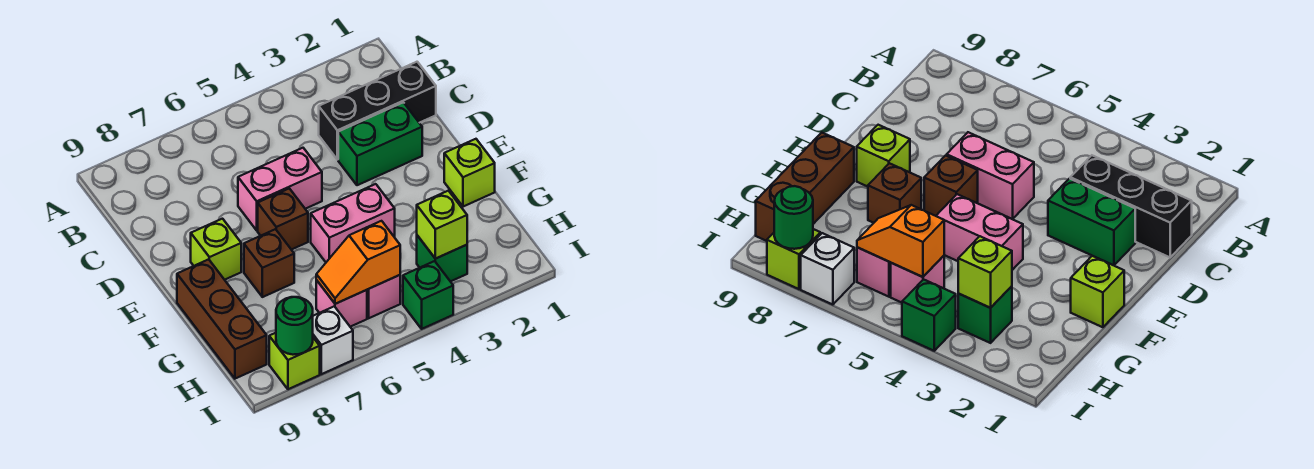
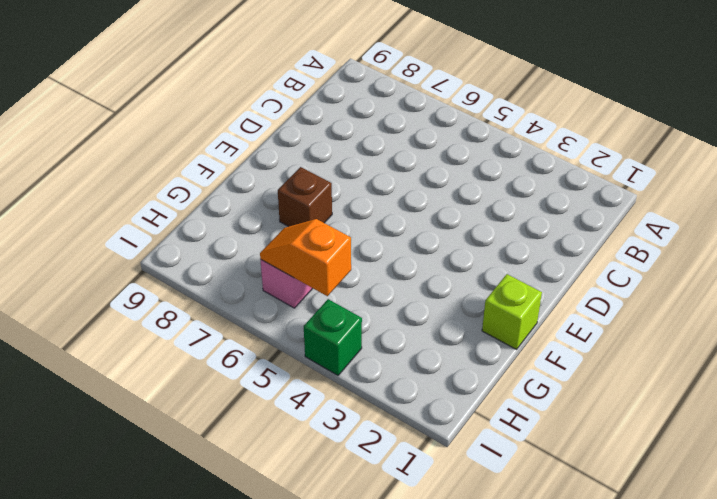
none -> black brick C1:C3 level 1
none -> green brick D2:D3 level 1
none -> pink brick D5:D6 level 1

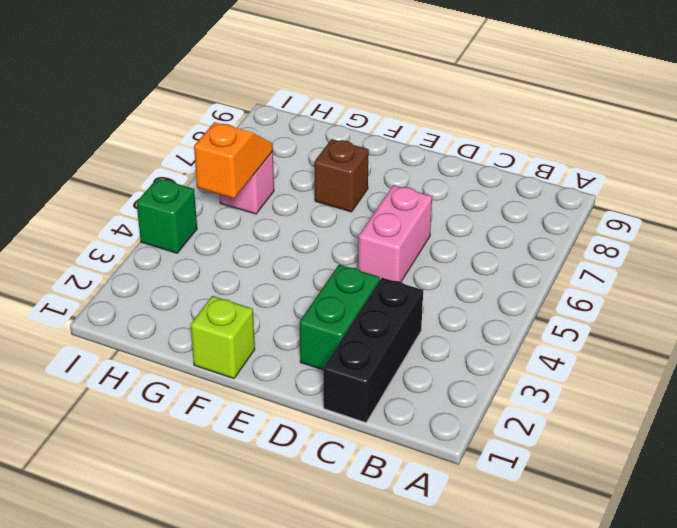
none -> brown brick E6 level 1
none -> lime brick E8 level 1
none -> pink brick F4:F5 level 1

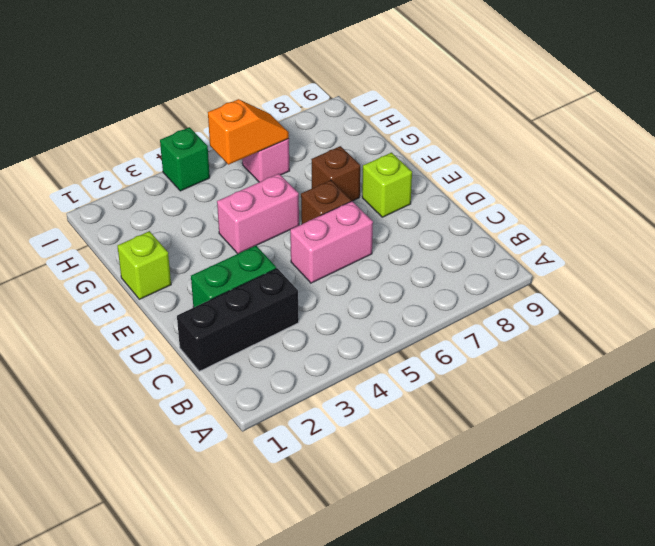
none -> brown brick F9:H9 level 1
none -> green brick H3 level 1
none -> pink brick H5 level 1

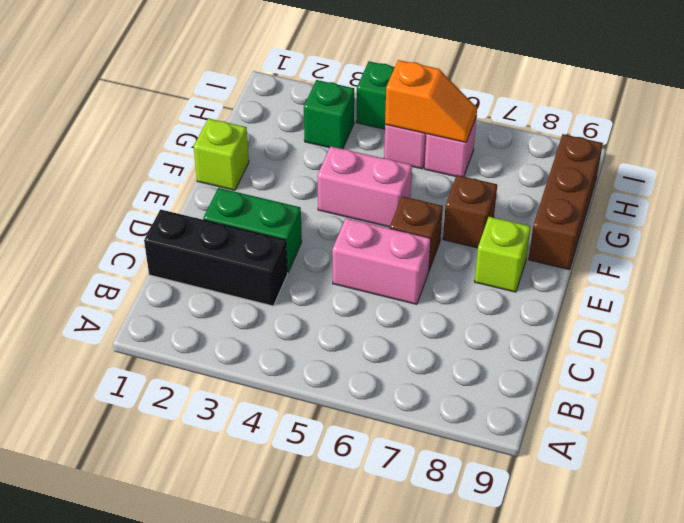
none -> white brick I7 level 1
none -> lime brick I8 level 1
none -> lime brick H3 level 2

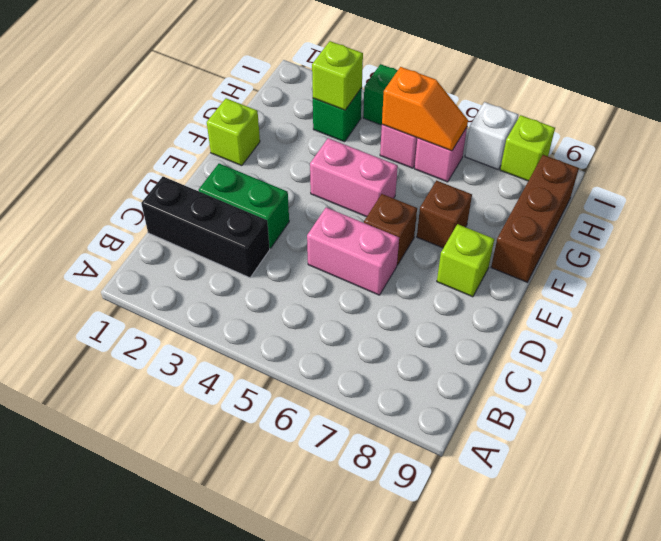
none -> green round brick I8 level 2

